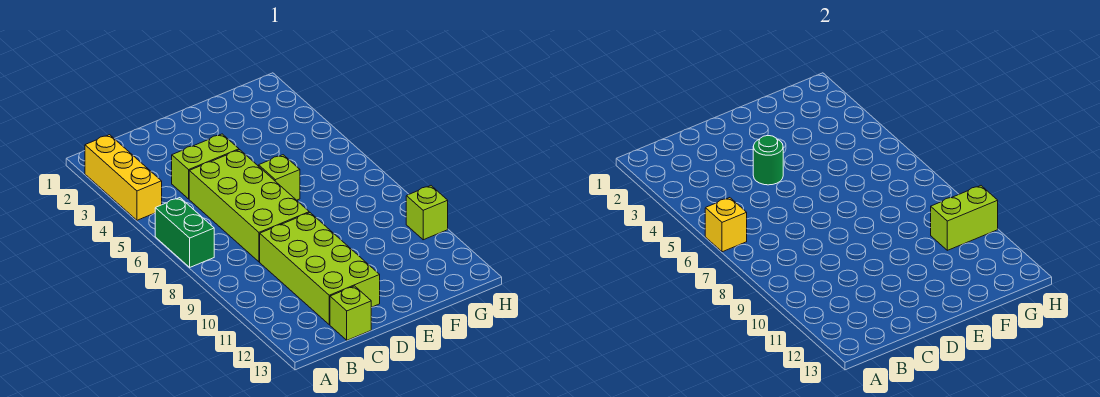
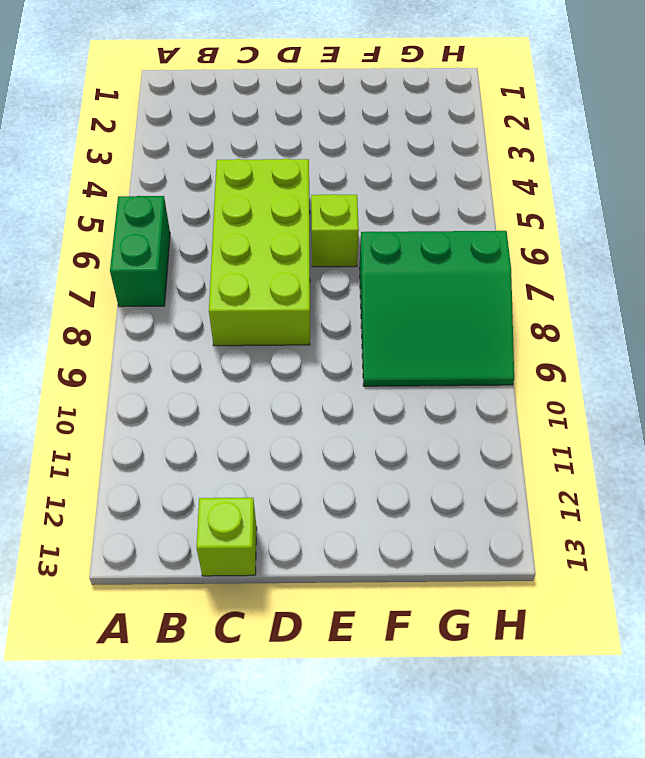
green slope F7:H9 level 1 top 7 -> none
none -> yellow brick A2:A4 level 1
none -> lime brick C4:D4 level 1

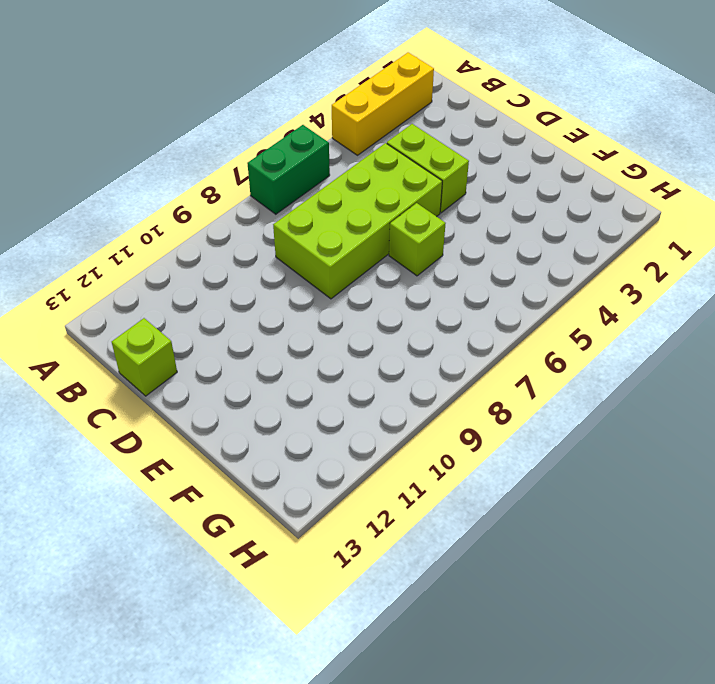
none -> lime brick C9:D12 level 1
none -> lime brick H10 level 1

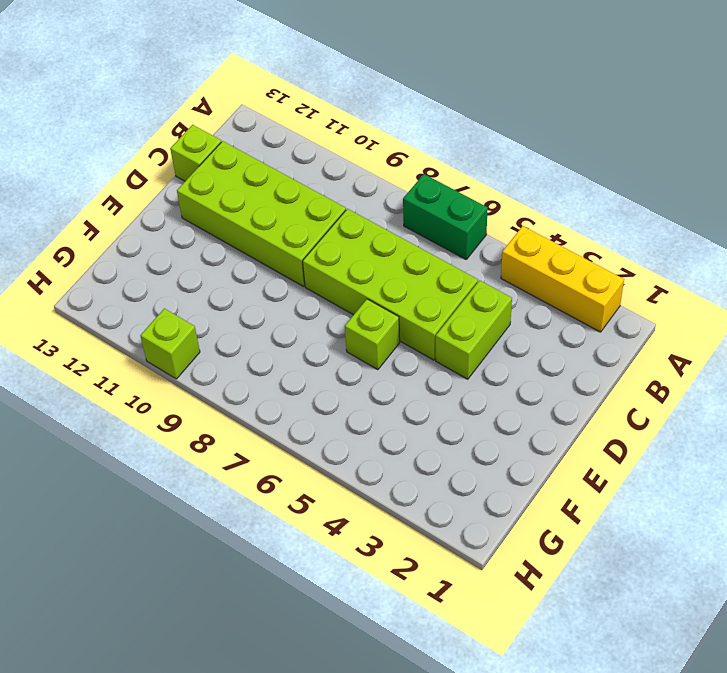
none -> yellow brick A6 level 2
none -> green round brick D4 level 2

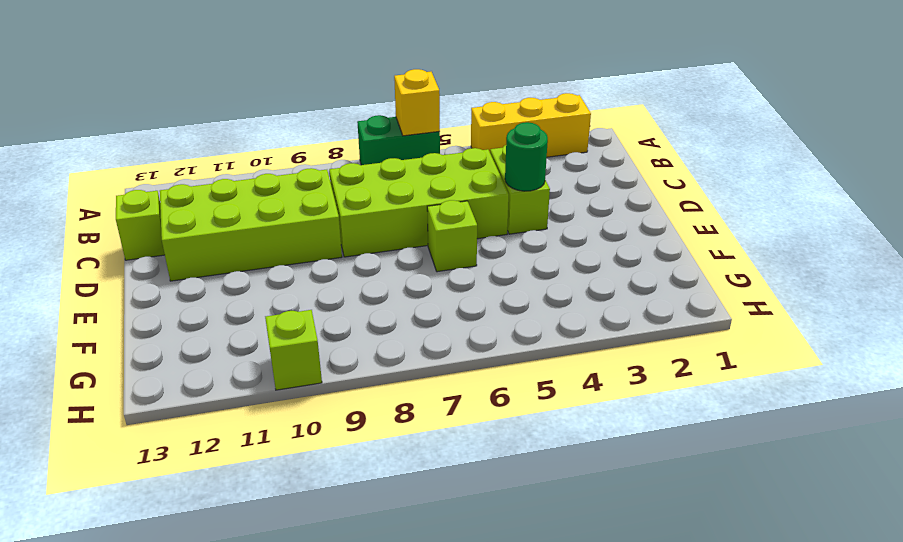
none -> lime brick G10:H10 level 2

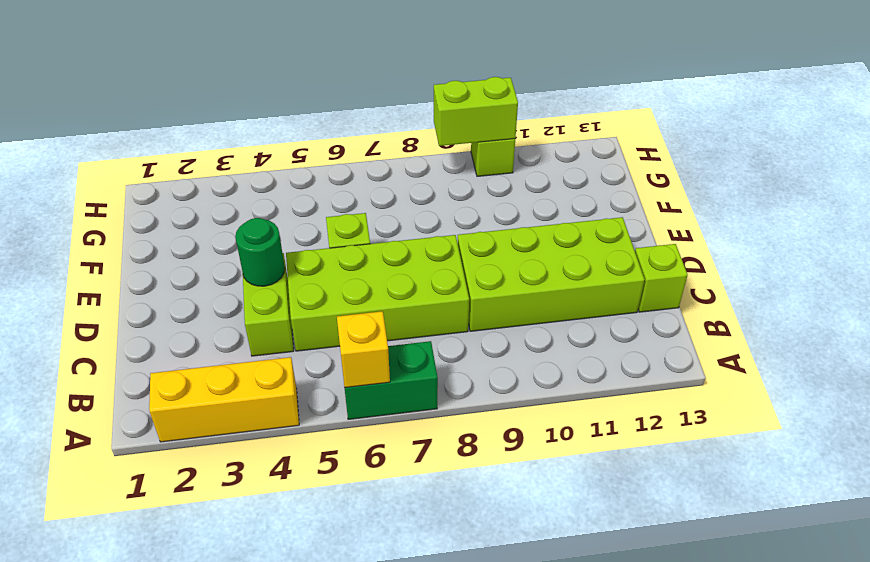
lime brick H9:H10 level 2 -> lime brick G10:H10 level 2

